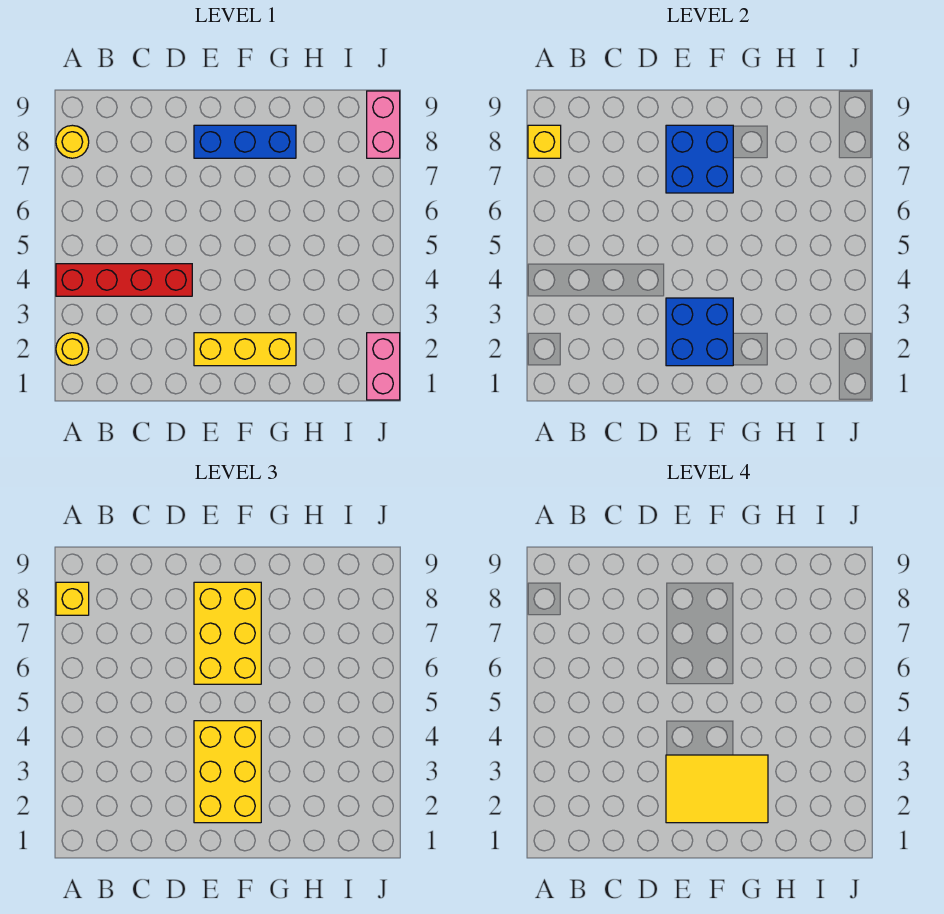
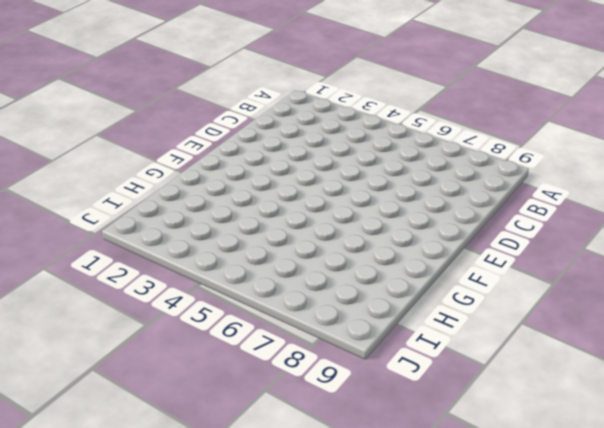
none -> yellow round brick A2 level 1
none -> red brick A4:D4 level 1
none -> yellow round brick A8 level 1

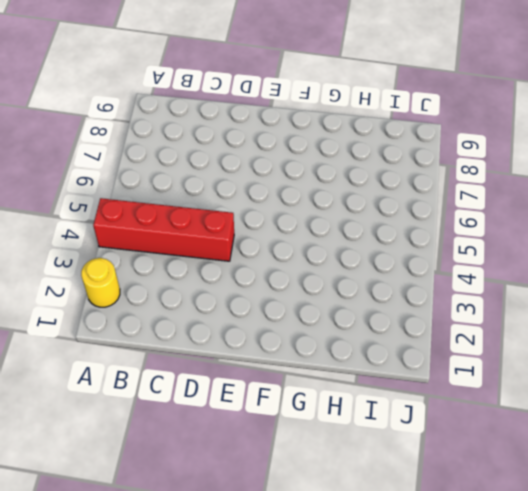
none -> yellow round brick A8 level 1
none -> yellow brick E2:G2 level 1
none -> blue brick E8:G8 level 1

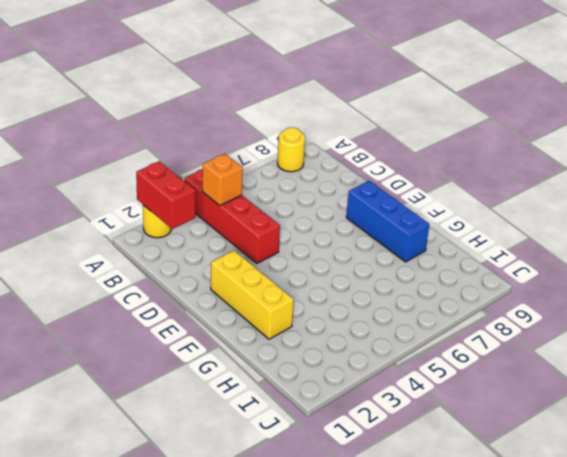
red brick A2:B2 level 2 -> none
orange brick B4 level 2 -> none
none -> pink brick J1:J2 level 1
none -> pink brick J8:J9 level 1
none -> yellow brick A8 level 2

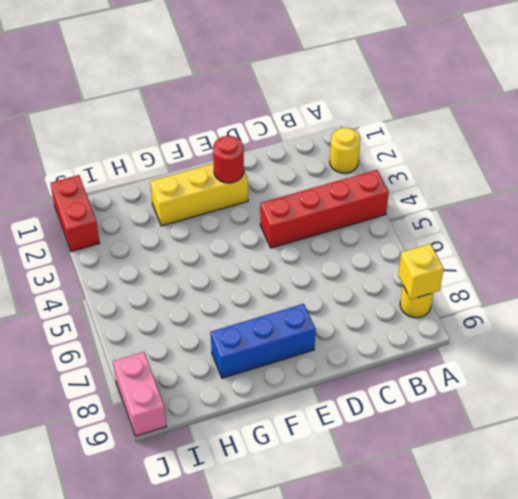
red round brick E2 level 2 -> blue brick E2:F3 level 2
red brick J1:J2 level 1 -> pink brick J1:J2 level 1
none -> blue brick E7:F8 level 2
none -> yellow brick A8 level 3
none -> yellow brick E2:F4 level 3

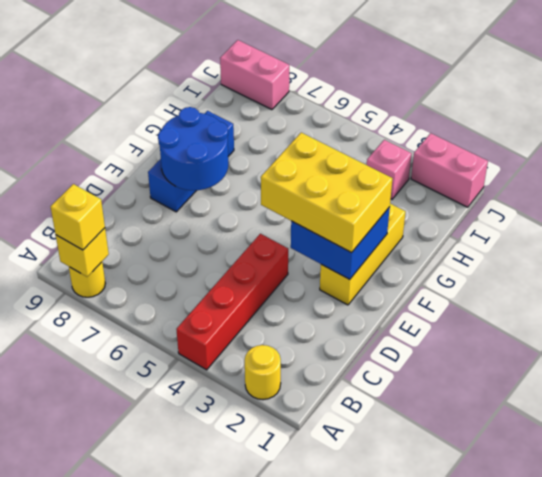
blue round brick E7:F8 level 2 -> blue brick E7:F8 level 2
pink brick I3 level 1 -> none
none -> yellow brick E6:F8 level 3
none -> yellow tile E2:G3 level 4

